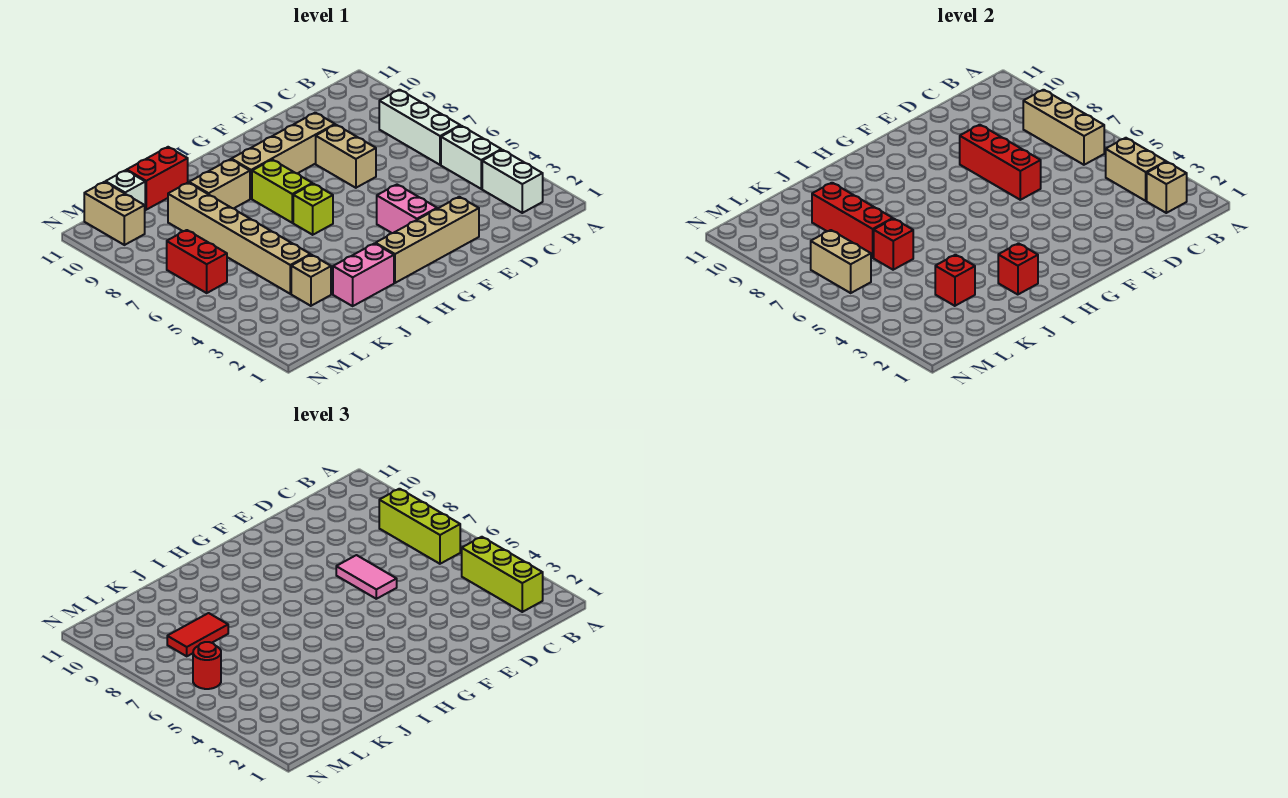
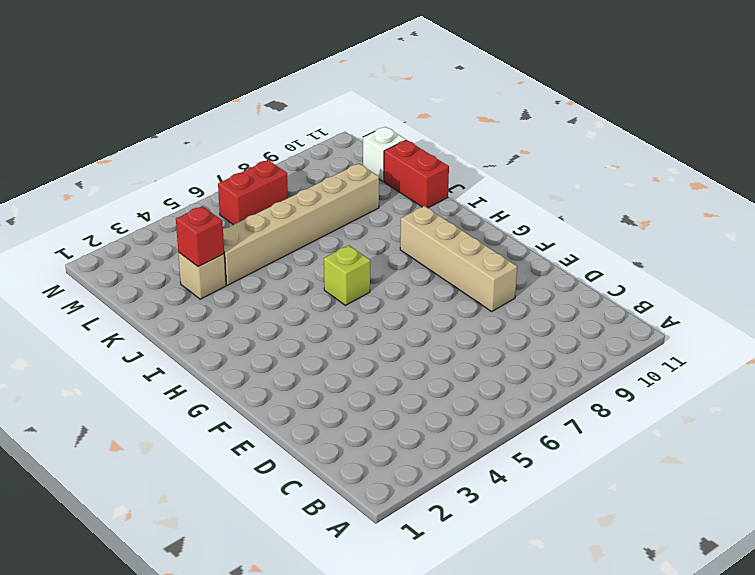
none -> white brick B2:B3 level 1
none -> white brick B4:B5 level 1
none -> white brick B6:B8 level 1
none -> tan brick E2:H2 level 1

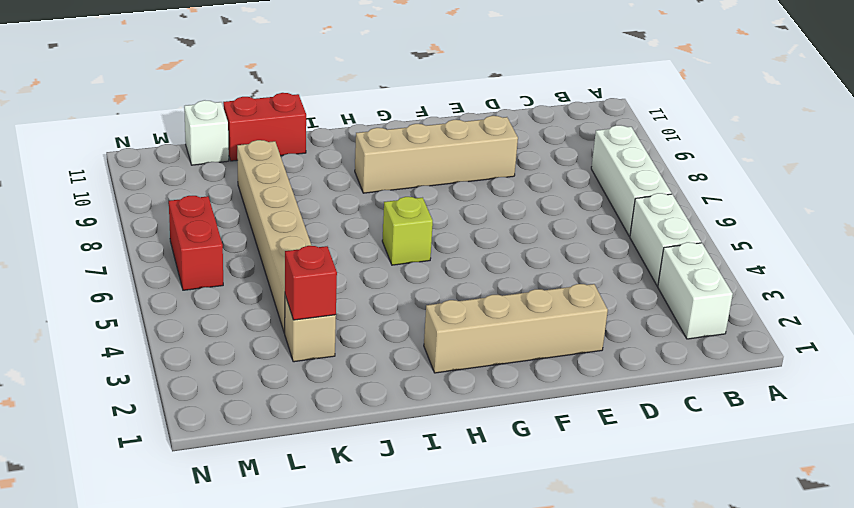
none -> tan brick E7:E8 level 1
none -> pink brick F3:F4 level 1
none -> lime brick H7:H8 level 1
none -> pink brick I2:J2 level 1

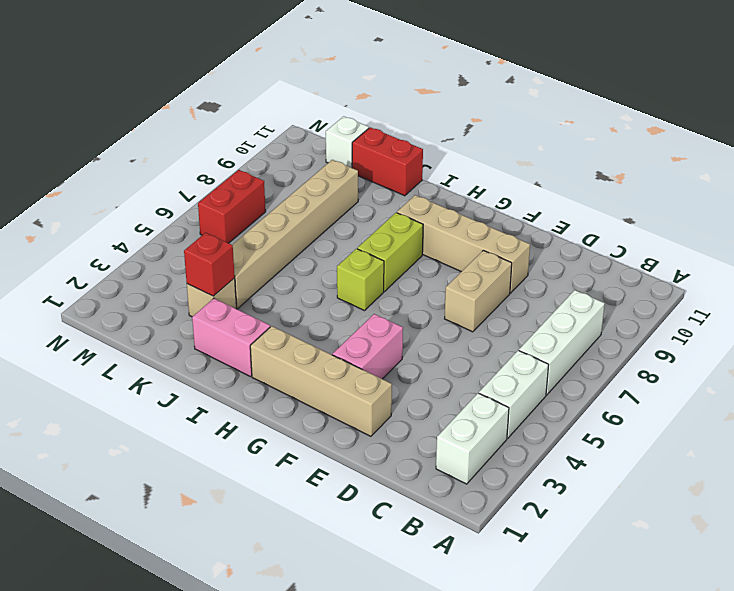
none -> tan brick I9:J9 level 1
none -> tan brick M10:M11 level 1
none -> tan brick B2 level 2
none -> tan brick B3:B4 level 2

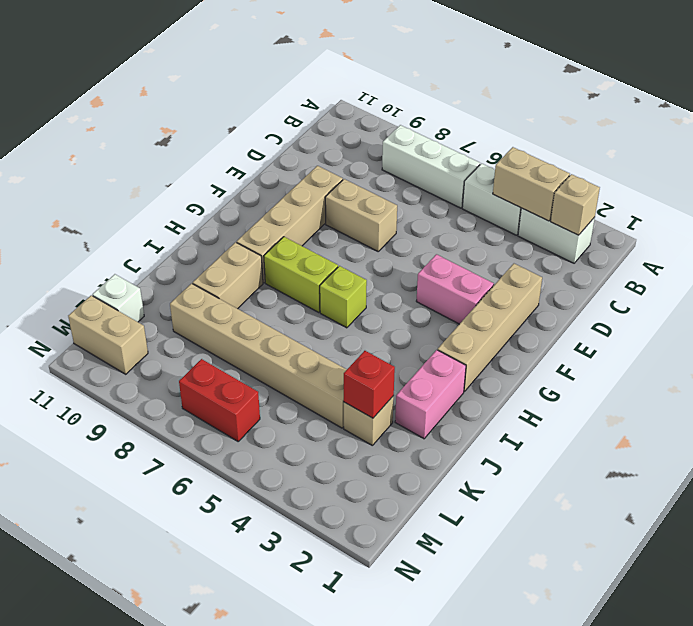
none -> red brick J11:K11 level 1
none -> tan brick B6:B8 level 2
none -> red brick E6:E8 level 2
none -> red brick I2 level 2

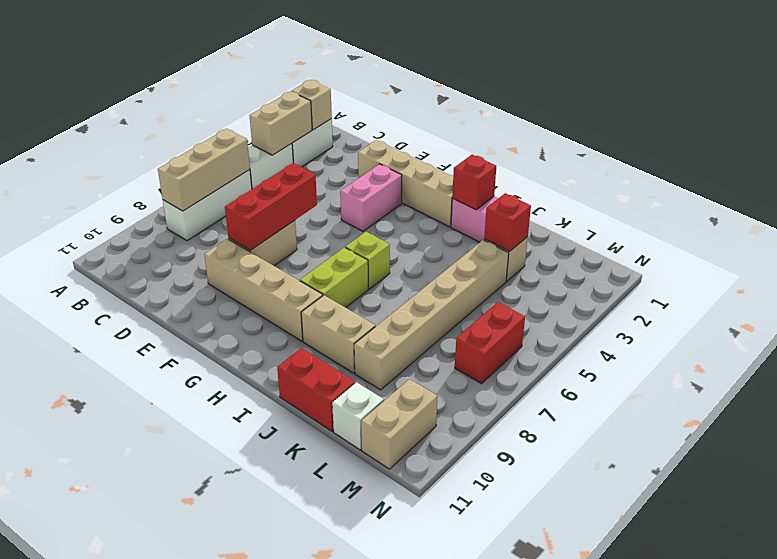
none -> red brick K6 level 2
none -> red brick K7:K9 level 2
none -> tan brick M6:M7 level 2
none -> lime brick B2:B4 level 3

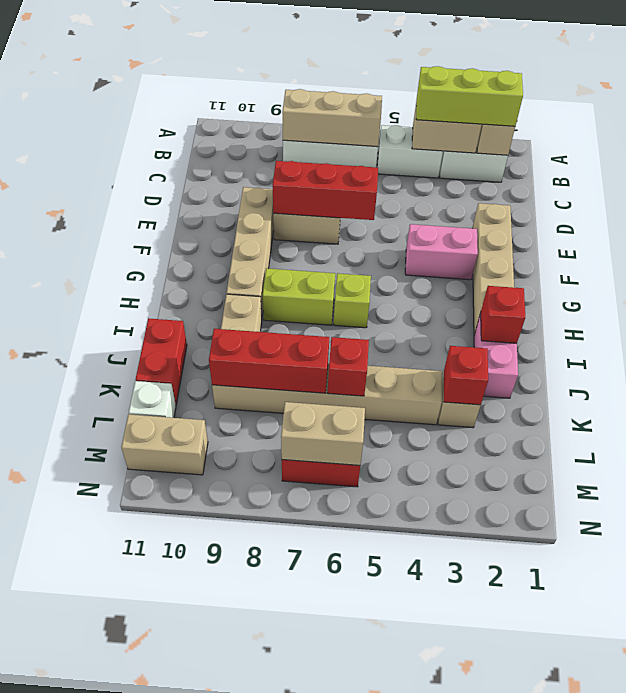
none -> lime brick B6:B8 level 3
none -> pink tile E6:E7 level 3
none -> red tile K8:L8 level 3
none -> red round brick M6 level 3

